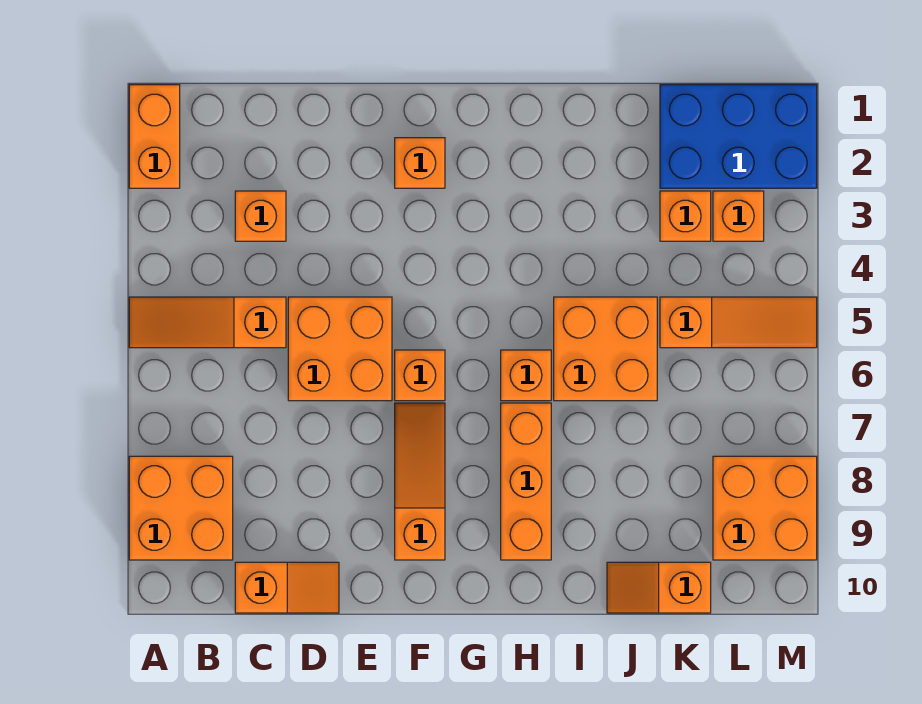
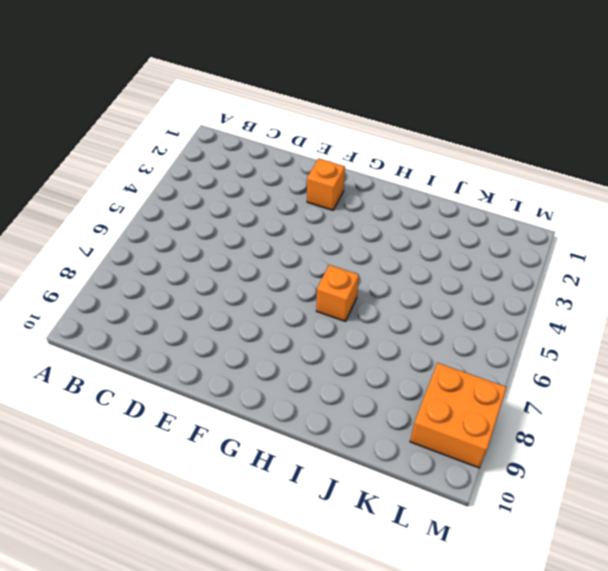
none -> orange brick A1:A2 level 1
none -> orange slope A5:C5 level 1 top C
none -> orange brick A8:B9 level 1

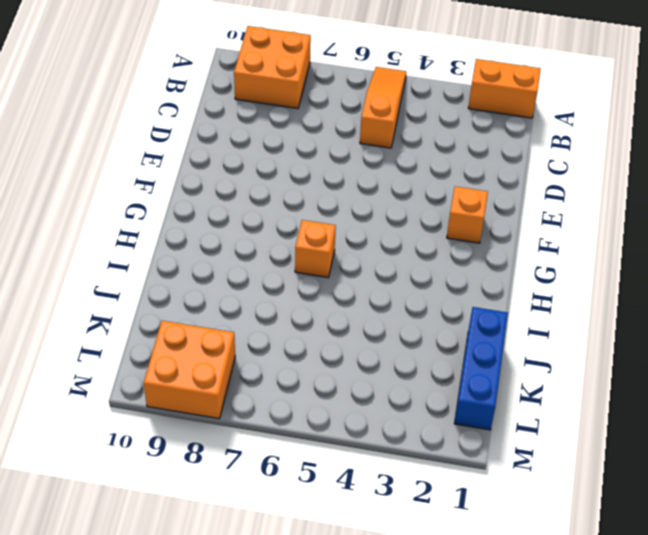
blue brick J1:L1 level 1 -> blue brick K1:M2 level 1
none -> orange brick C3 level 1
none -> orange slope C10:D10 level 1 top C
none -> orange brick D5:E6 level 1

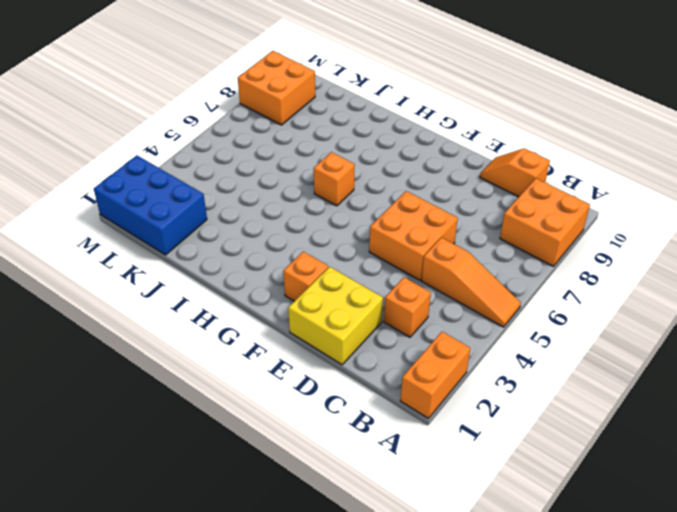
yellow brick D1:E2 level 1 -> none
none -> orange brick F6 level 1
none -> orange slope F7:F9 level 1 top 9
none -> orange brick H7:H9 level 1

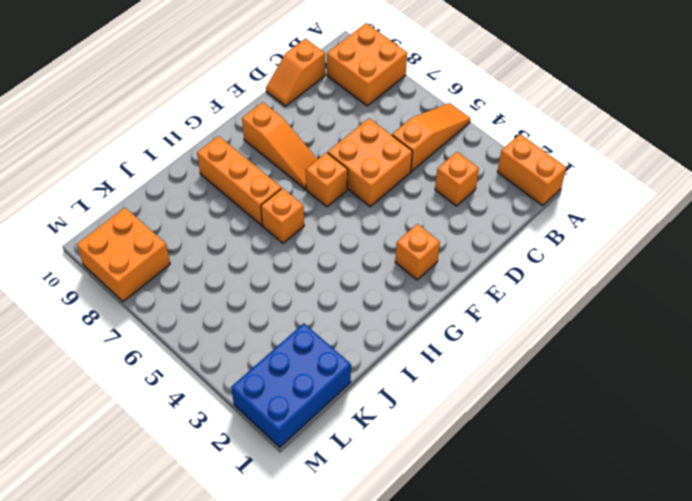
none -> orange brick I5:J6 level 1
none -> orange slope J10:K10 level 1 top K
none -> orange brick K3 level 1

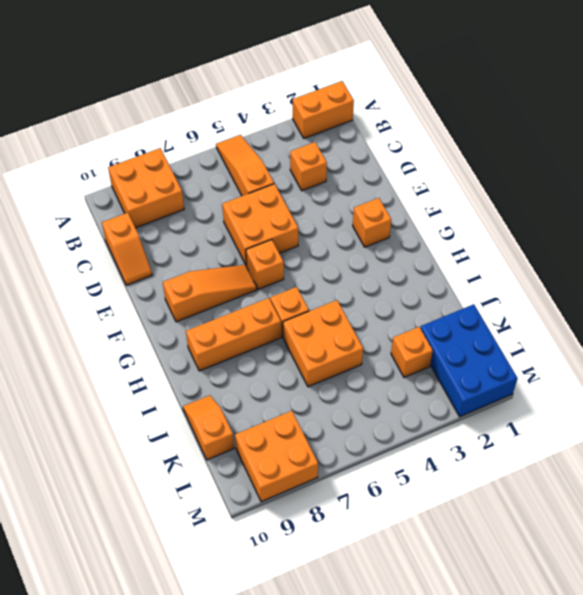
none -> orange slope K5:M5 level 1 top K
none -> orange brick L3 level 1

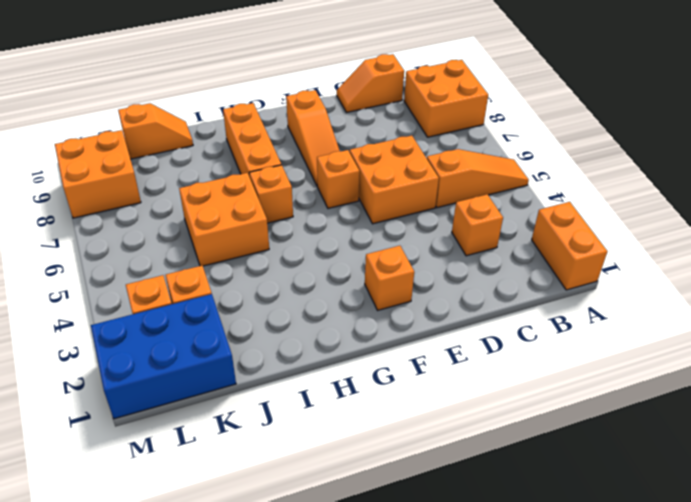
none -> orange slope K5:M5 level 1 top K

